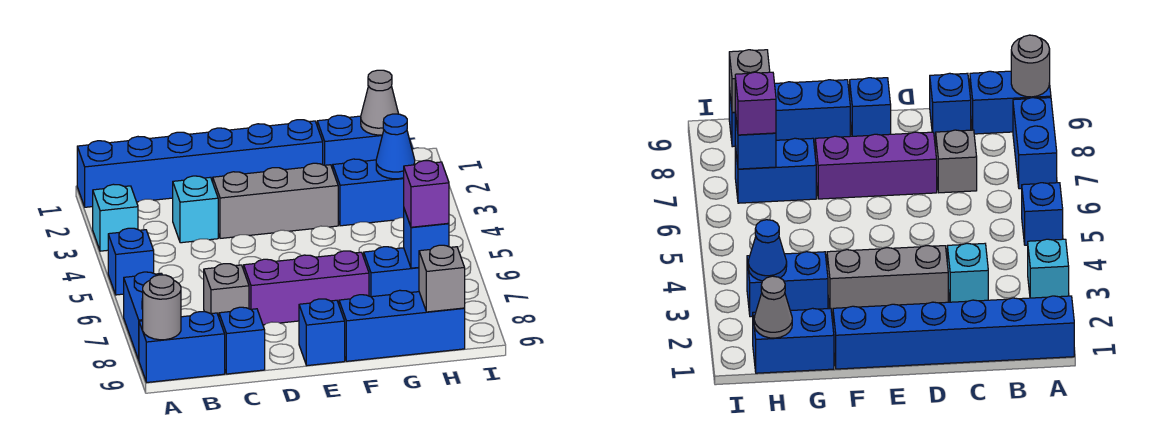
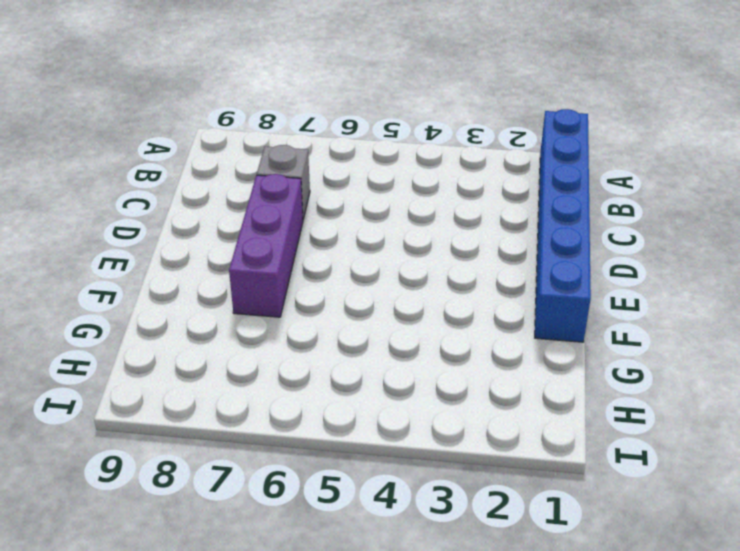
none -> cyan brick A3 level 1
none -> blue brick A5 level 1
none -> blue brick A7:A8 level 1

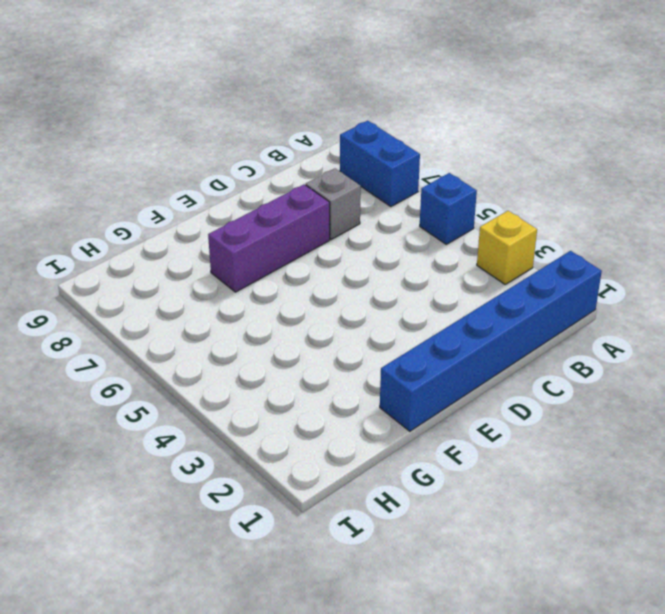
yellow brick A3 level 1 -> cyan brick A3 level 1
none -> blue brick A9:B9 level 1
none -> cyan brick C3 level 1
none -> blue brick C9 level 1

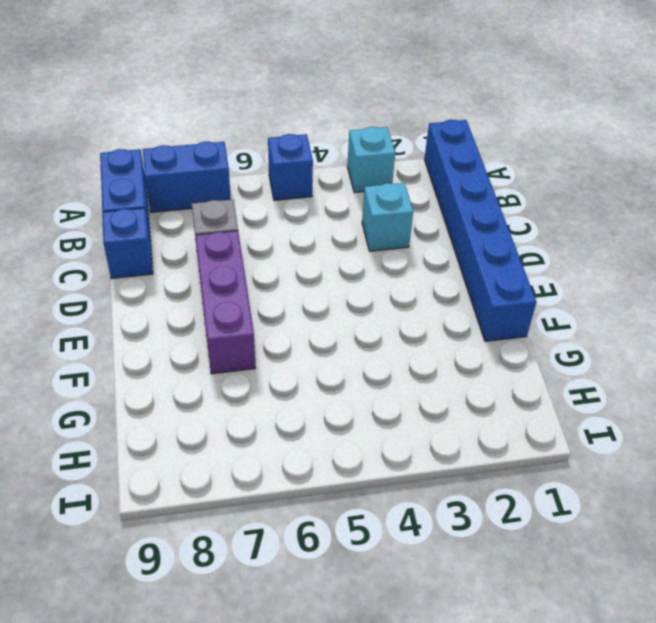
none -> grey brick D3:F3 level 1
none -> blue brick E9 level 1
none -> blue brick F9:H9 level 1

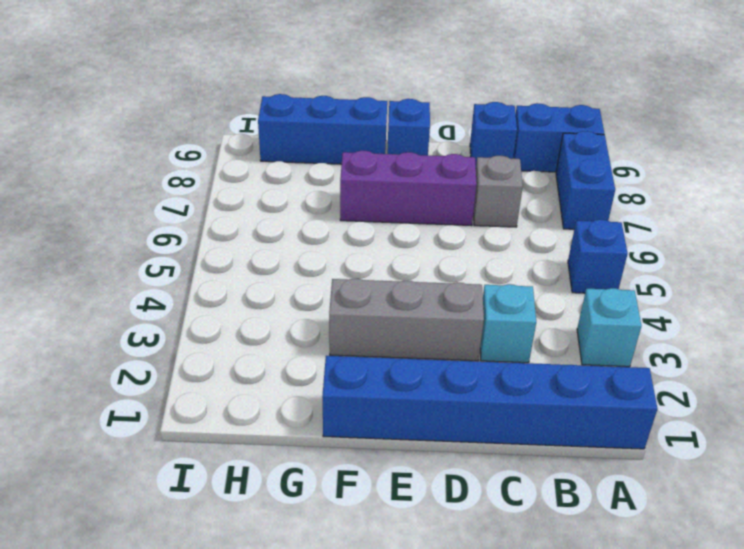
none -> blue brick G1:H1 level 1
none -> blue brick G3:H3 level 1
none -> blue brick G7:H7 level 1

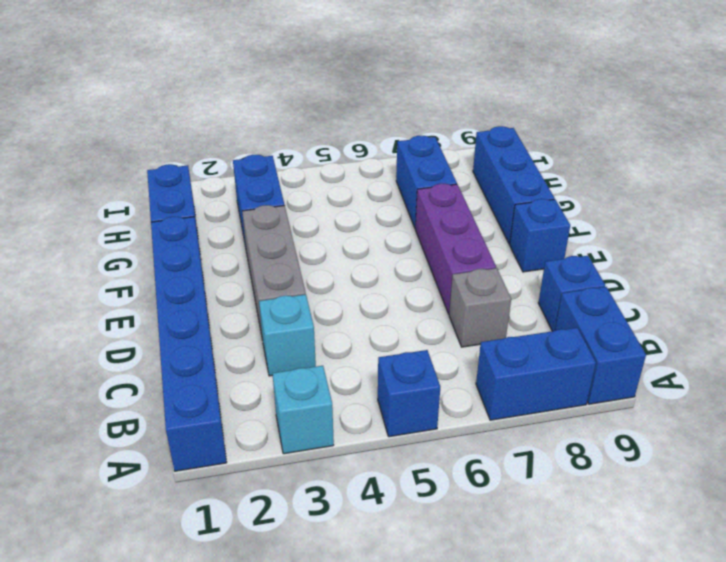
none -> grey round brick A9 level 2
none -> grey cone H1 level 2
none -> blue cone H3 level 2

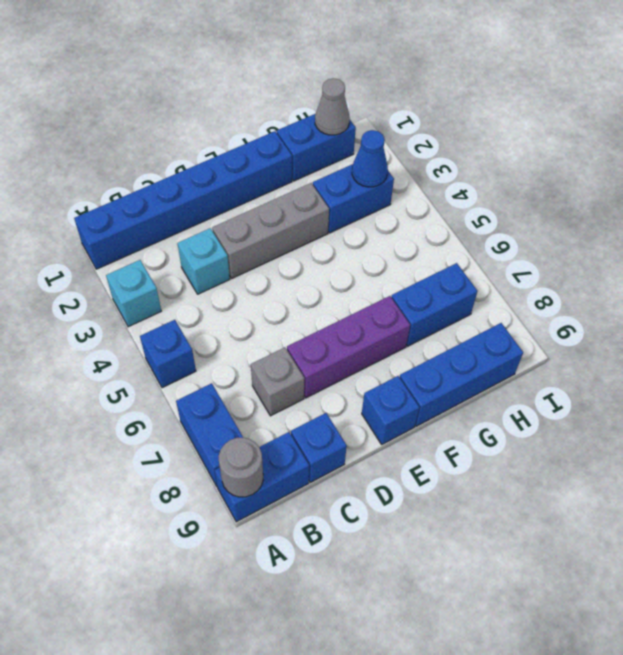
none -> blue brick H7 level 2
none -> grey brick H9 level 2
none -> purple brick H7 level 3

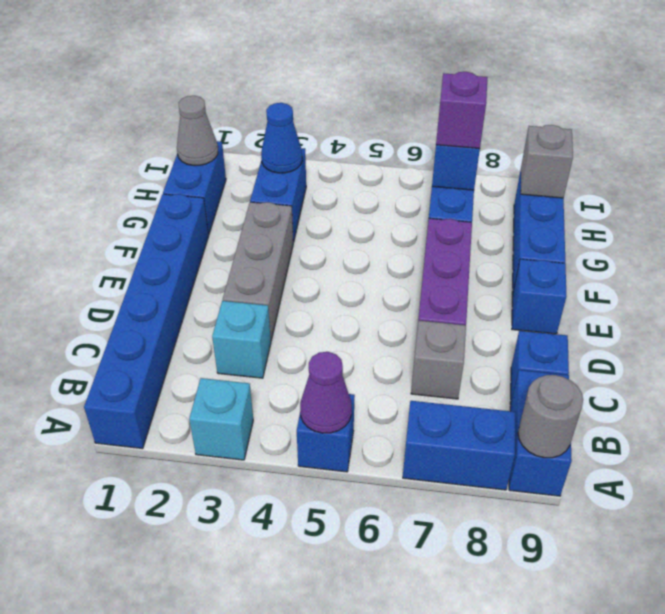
purple cone A5 level 2 -> none

